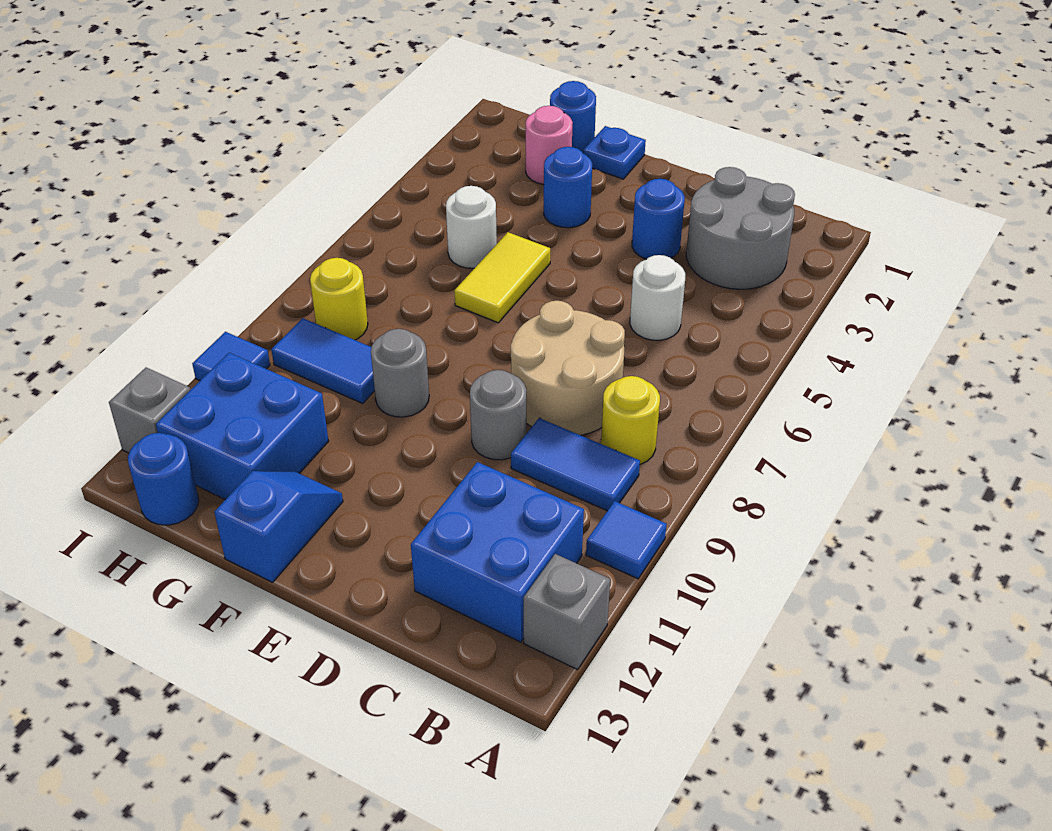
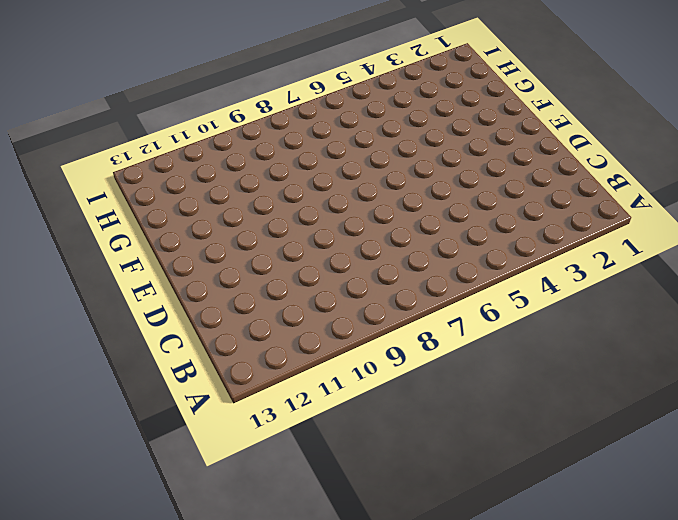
none -> blue tile A10 level 1
none -> grey brick A12 level 1
none -> grey round brick B2:C3 level 1

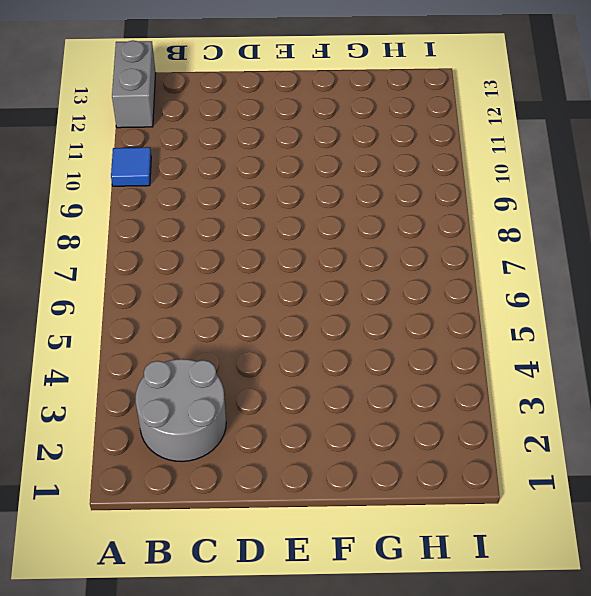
grey brick A12:A13 level 1 -> grey brick A12 level 1
none -> yellow round brick B8 level 1
none -> blue tile B9:C9 level 1
none -> blue brick B11:C12 level 1

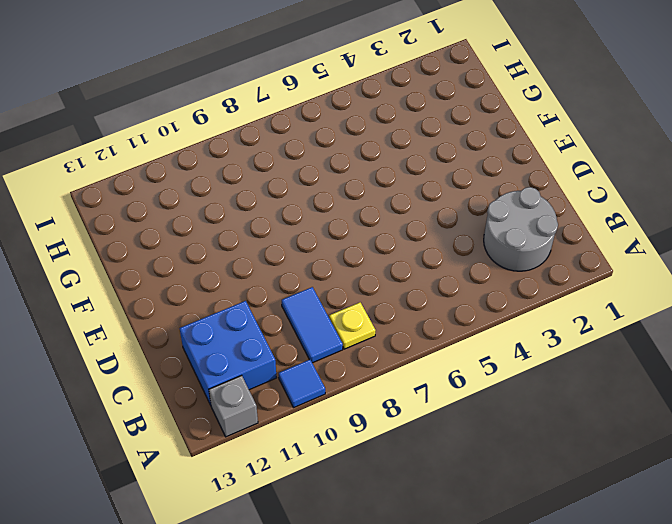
yellow plate B8 level 1 -> yellow round brick B8 level 1
none -> white round brick C5 level 1
none -> tan round brick C7:D8 level 1
none -> blue round brick D3 level 1

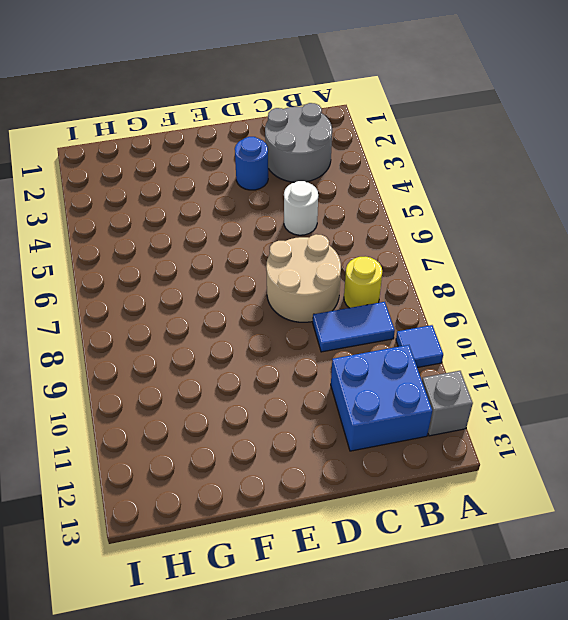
none -> grey round brick D9 level 1
none -> blue plate F1 level 1
none -> blue round brick F3 level 1

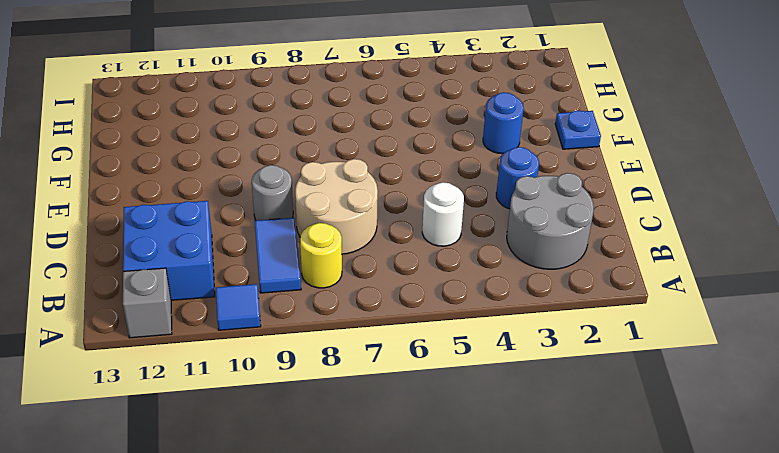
none -> yellow tile F5:F6 level 1
none -> grey round brick F9 level 1
none -> blue slope F12:F13 level 1 top 13

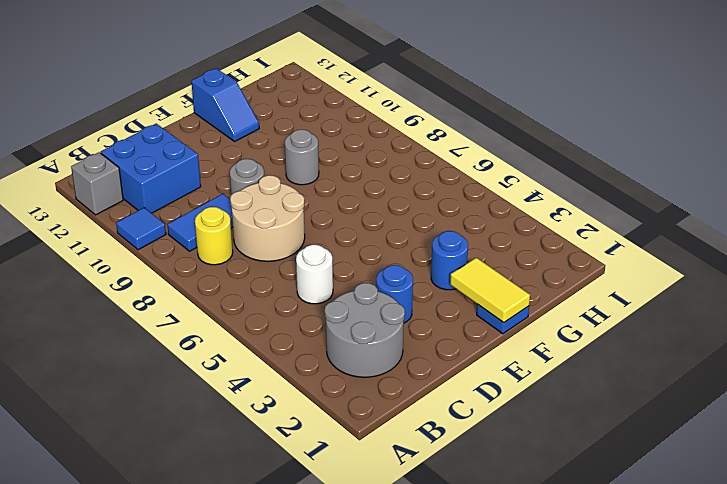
yellow tile F1:F2 level 2 -> yellow tile F5:F6 level 1
none -> blue round brick G1 level 1
none -> pink round brick G2 level 1
none -> white round brick G5 level 1

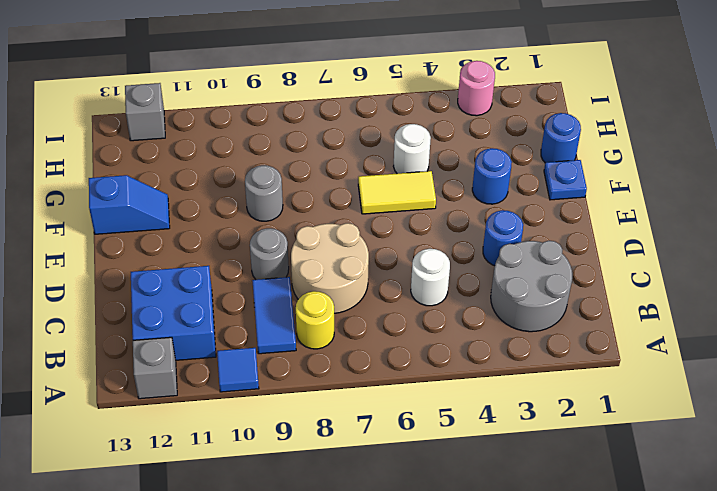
pink round brick I3 level 1 -> pink round brick G2 level 1
none -> blue tile G9:H9 level 1
none -> blue brick G11:H12 level 1
none -> yellow round brick H8 level 1

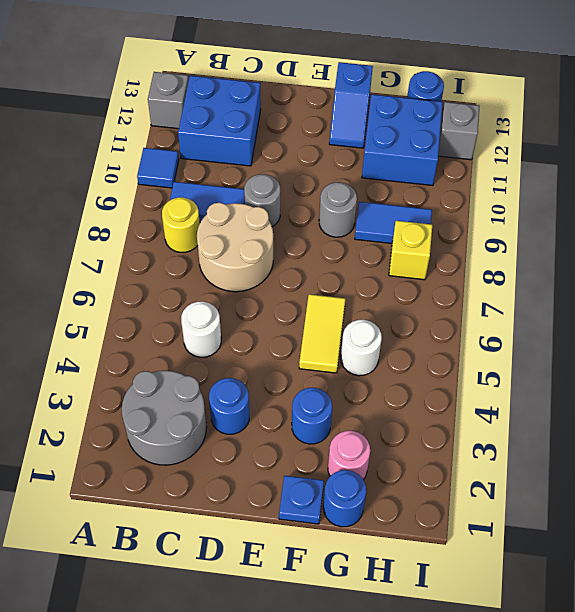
yellow brick H8 level 1 -> yellow round brick H8 level 1
none -> blue tile I10 level 1

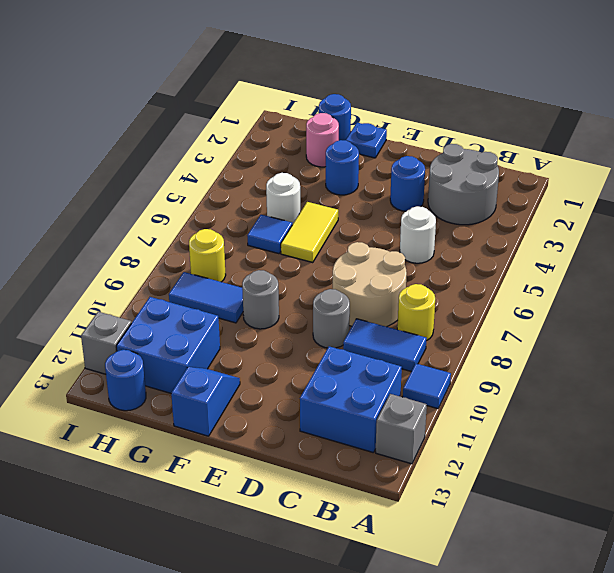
blue tile G6 level 1 -> blue tile I10 level 1

